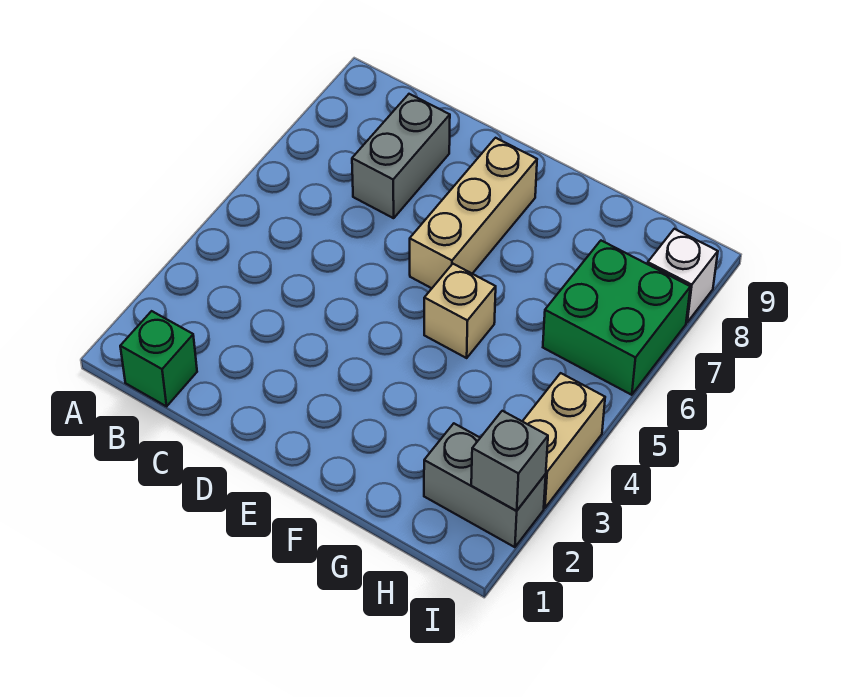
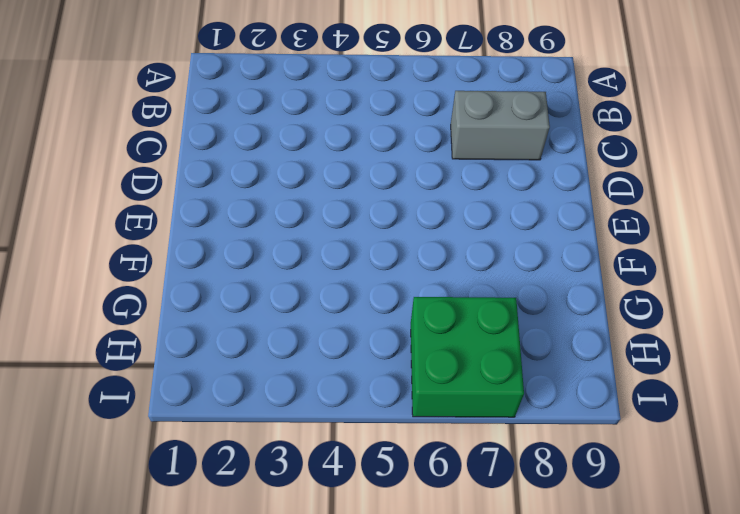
none -> green brick B1 level 1
none -> tan brick E6:E8 level 1

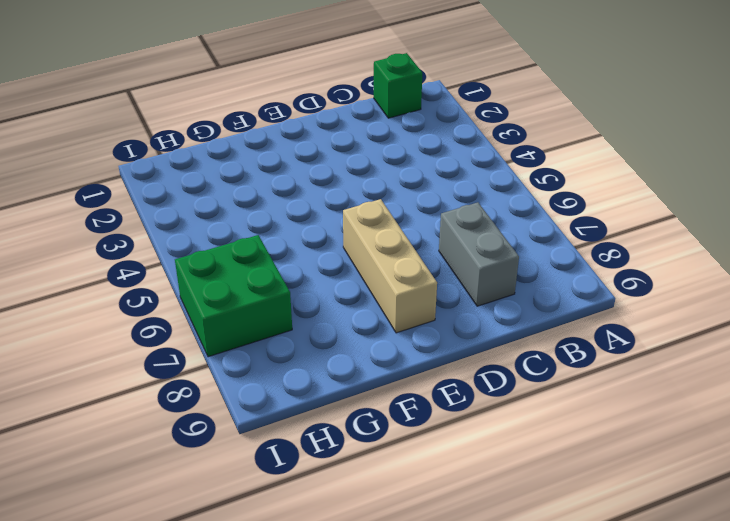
none -> tan brick F5 level 1
none -> grey brick H2:I2 level 1

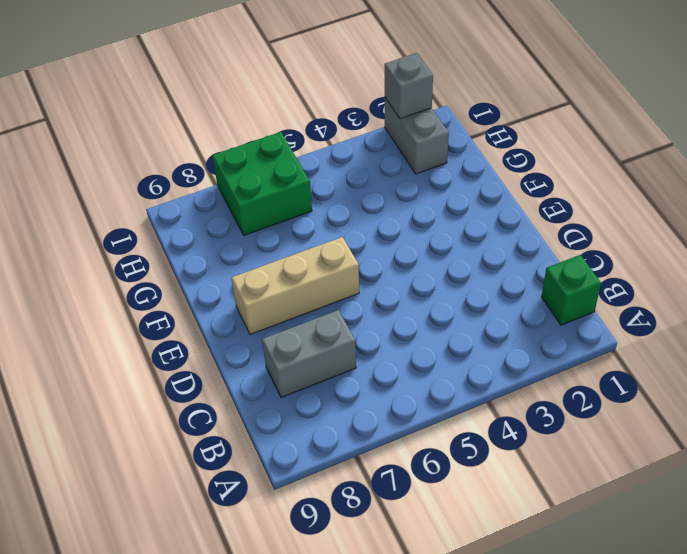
none -> tan brick F5 level 1
none -> tan brick I3:I4 level 1

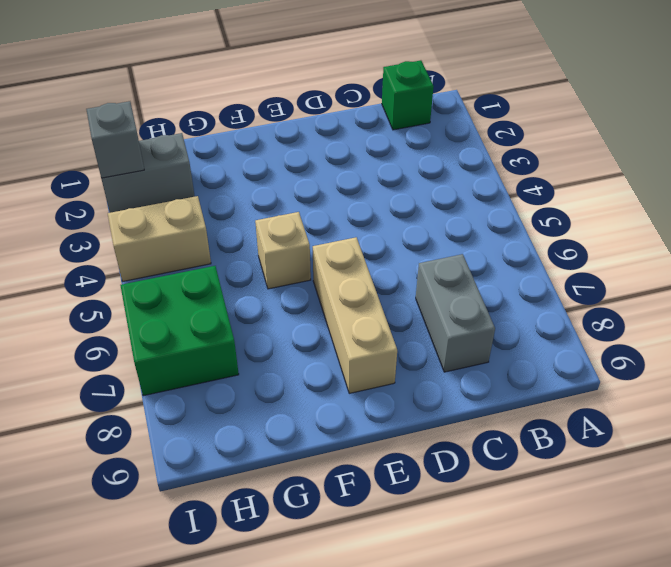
tan brick H4:I4 level 1 -> tan brick I3:I4 level 1
none -> white brick I8 level 1

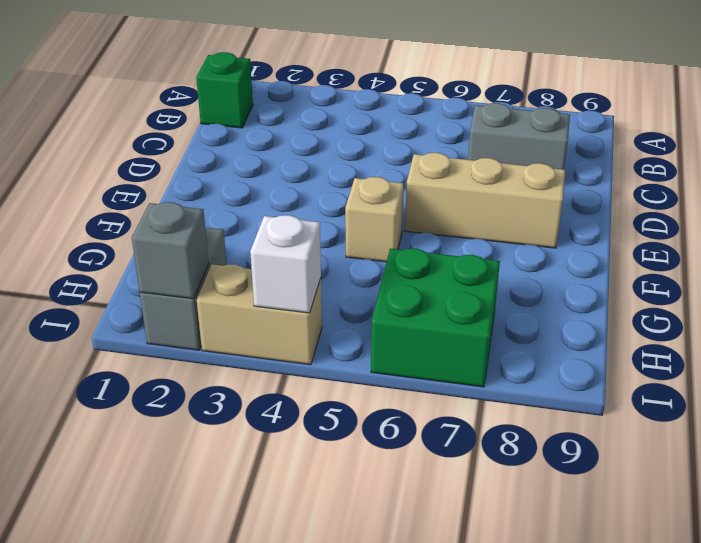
white brick I4 level 2 -> white brick I8 level 1

